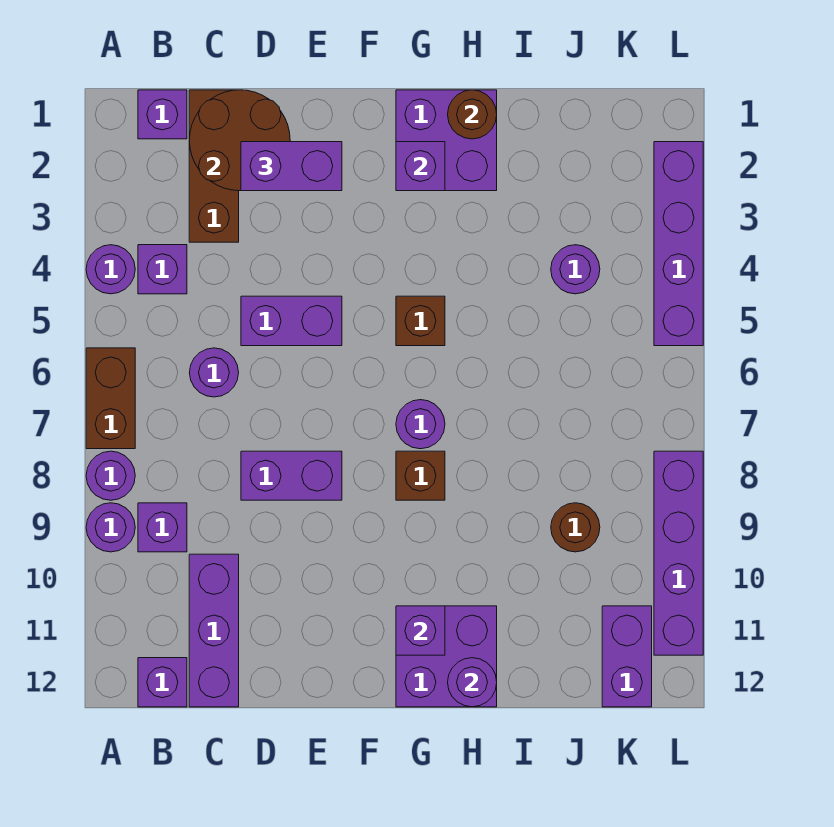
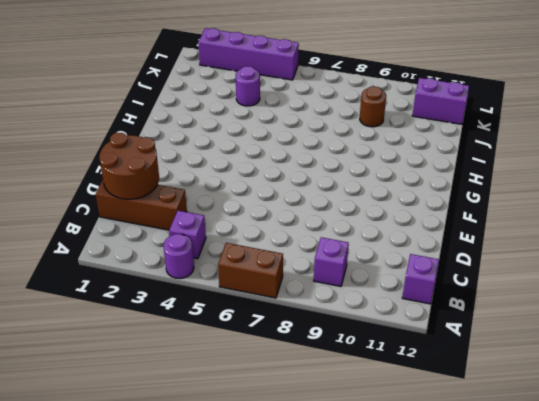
none -> purple round brick A8 level 1
none -> purple round brick A9 level 1
none -> purple brick B1 level 1

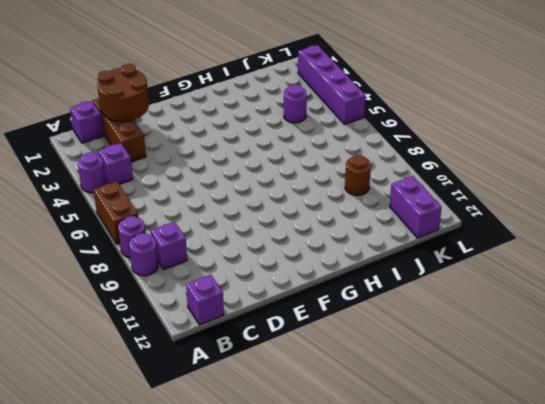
none -> purple round brick C6 level 1
none -> purple brick C10:C12 level 1
none -> purple brick D5:E5 level 1

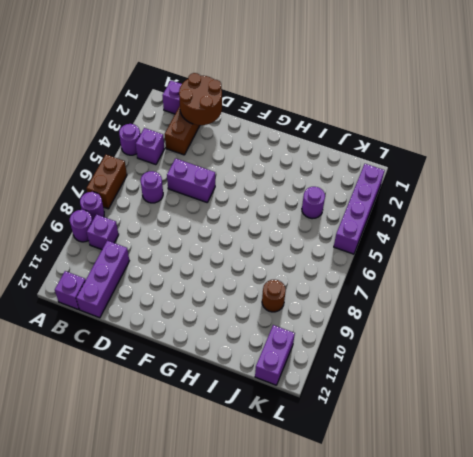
none -> purple brick D8:E8 level 1
none -> purple brick G1:H2 level 1
none -> brown brick G5 level 1

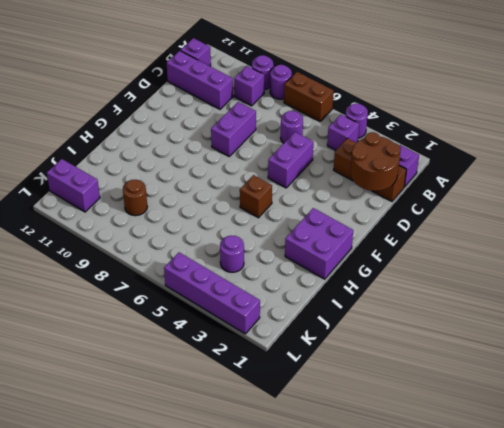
none -> purple round brick G7 level 1
none -> brown brick G8 level 1
none -> purple brick G11:H12 level 1

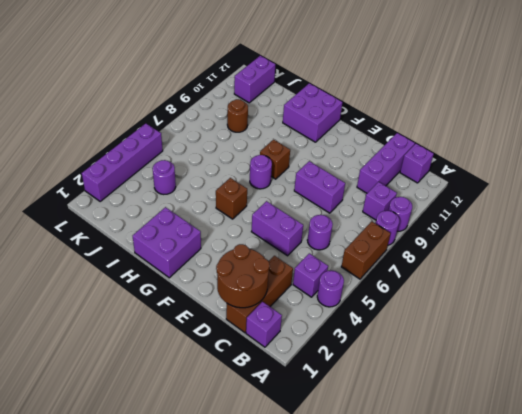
none -> purple brick L8:L11 level 1
none -> purple brick G2 level 2
none -> purple brick G11 level 2

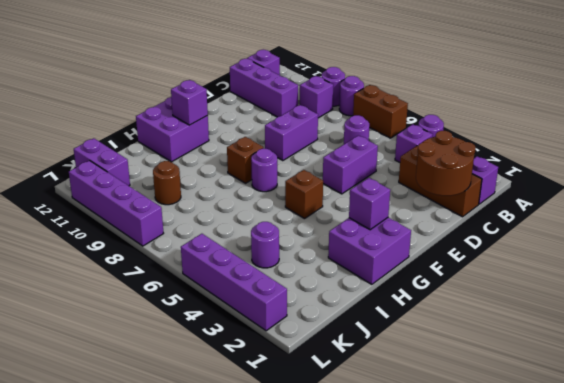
none -> brown round brick H1 level 2
none -> purple round brick H12 level 2
none -> purple brick D2:E2 level 3

